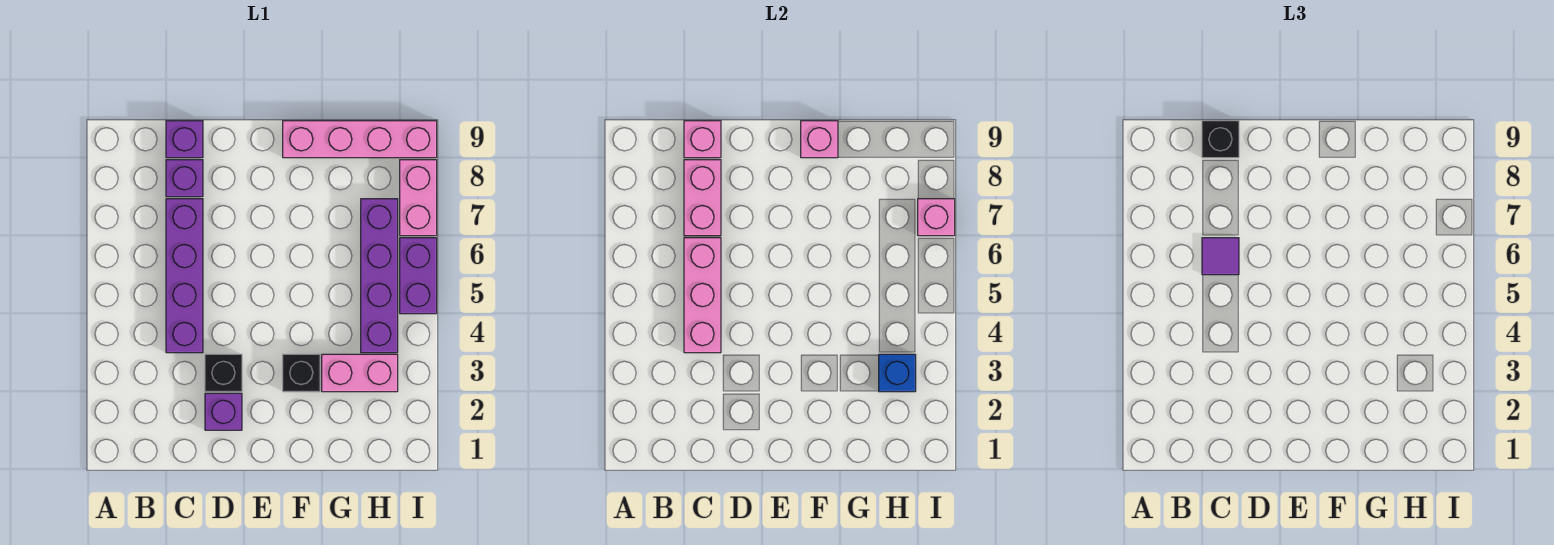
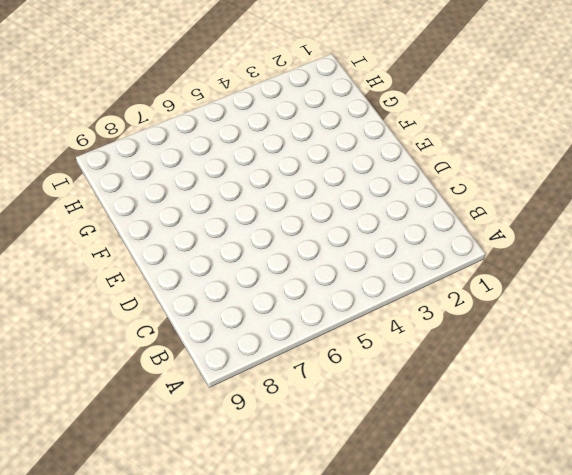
none -> purple brick C4:C7 level 1
none -> purple brick C8 level 1
none -> purple brick C9 level 1

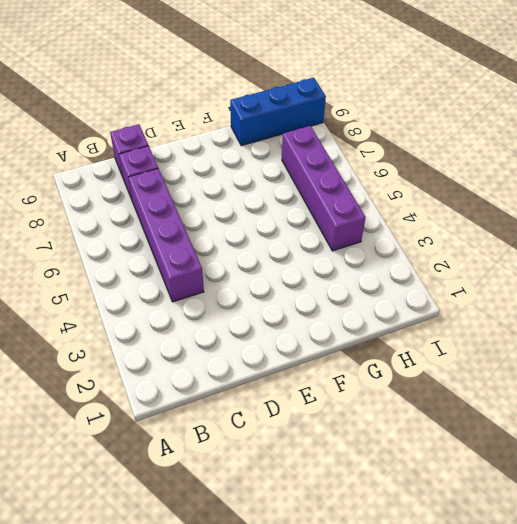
blue brick G9:I9 level 1 -> pink brick F9:I9 level 1
none -> purple brick D2 level 1
none -> black brick D3 level 1
none -> black brick F3 level 1

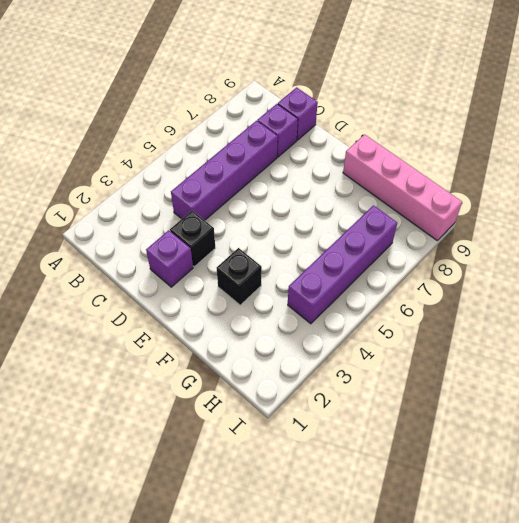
none -> pink brick G3:H3 level 1
none -> purple brick I5:I6 level 1
none -> pink brick I7:I8 level 1

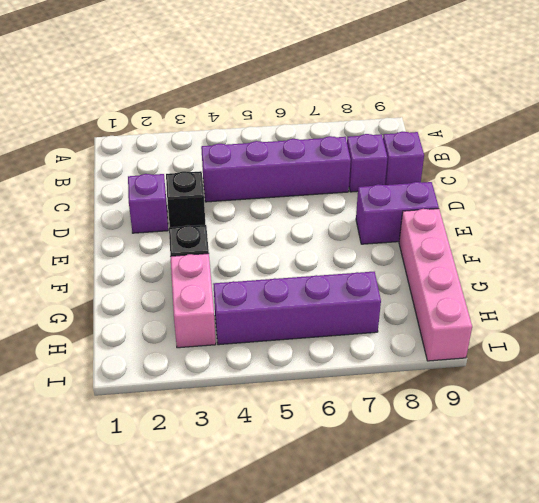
purple brick E8:E9 level 1 -> purple brick I5:I6 level 1
none -> pink brick I7:I8 level 1
none -> pink brick C4:C6 level 2
none -> pink brick C7:C8 level 2

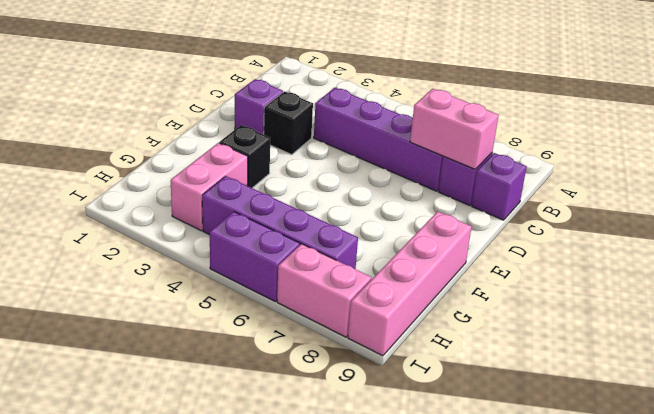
none -> pink brick C4:C6 level 2
none -> pink brick C9 level 2
none -> pink brick F9 level 2

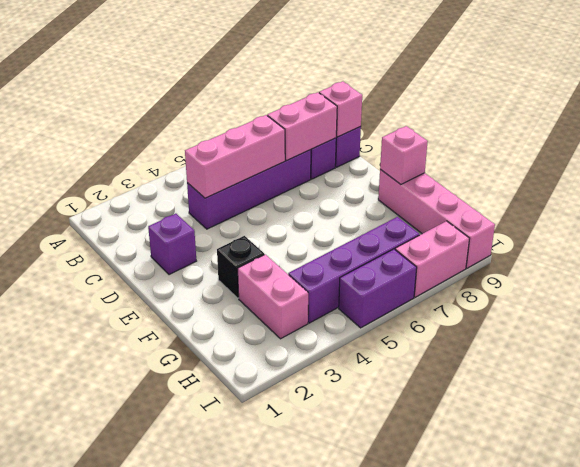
none -> black brick D3 level 1
none -> blue brick H3 level 2
none -> pink brick I7 level 2

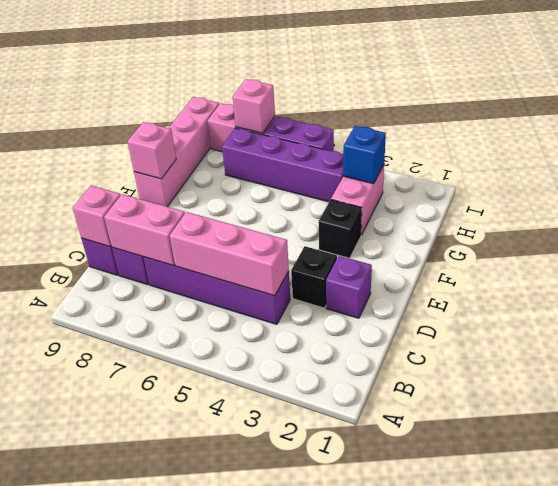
none -> purple tile C6 level 3
none -> black brick C9 level 3

